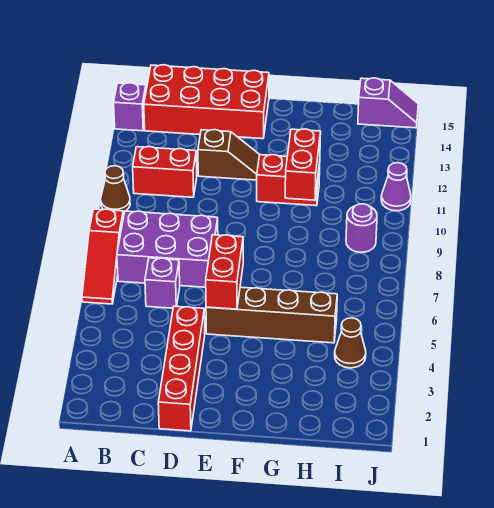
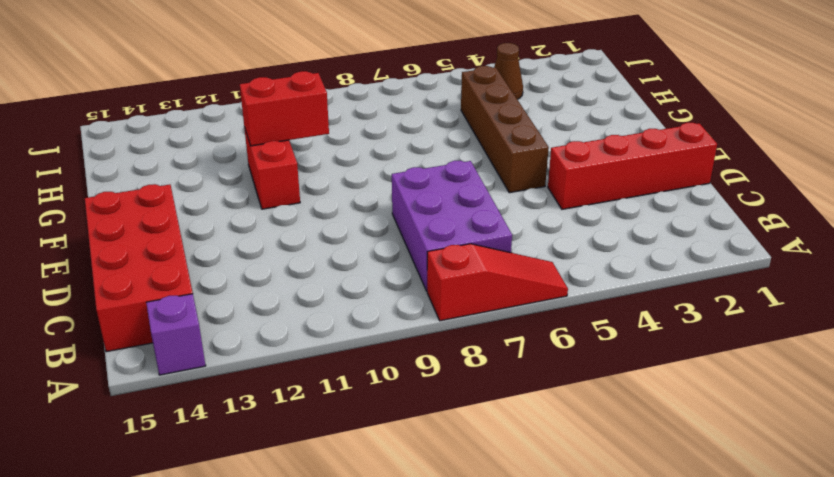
none -> brown cone A10 level 1
none -> red brick B11:C11 level 1
none -> purple brick C6 level 1

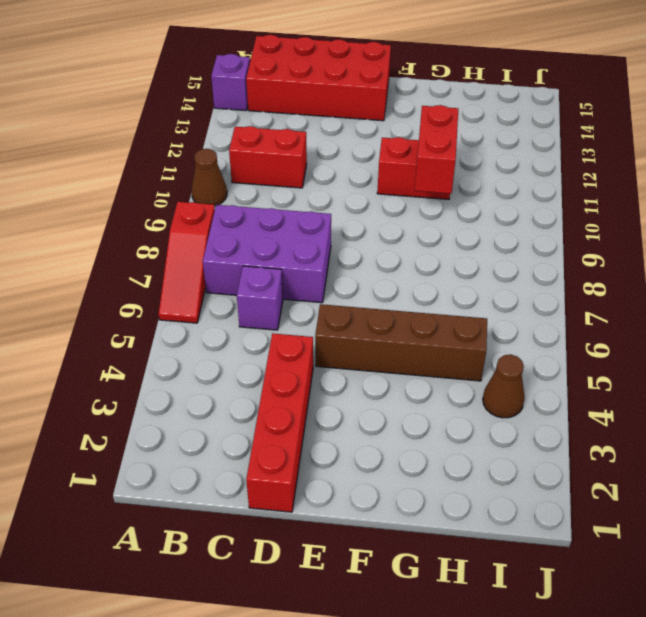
none -> brown slope D12:E12 level 1 top D
none -> purple round brick I9 level 1
none -> purple slope I15:J15 level 1 top I

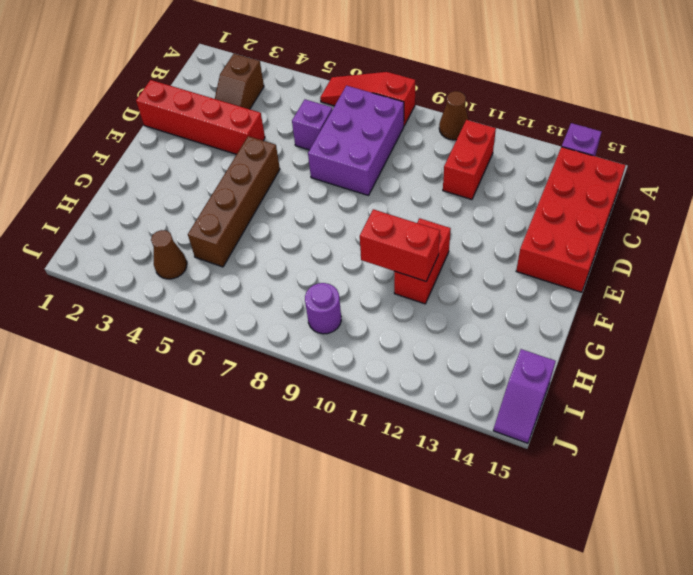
brown slope B3:C3 level 1 top B -> brown slope D12:E12 level 1 top D
none -> purple cone J11 level 1
none -> red brick E5:E6 level 2

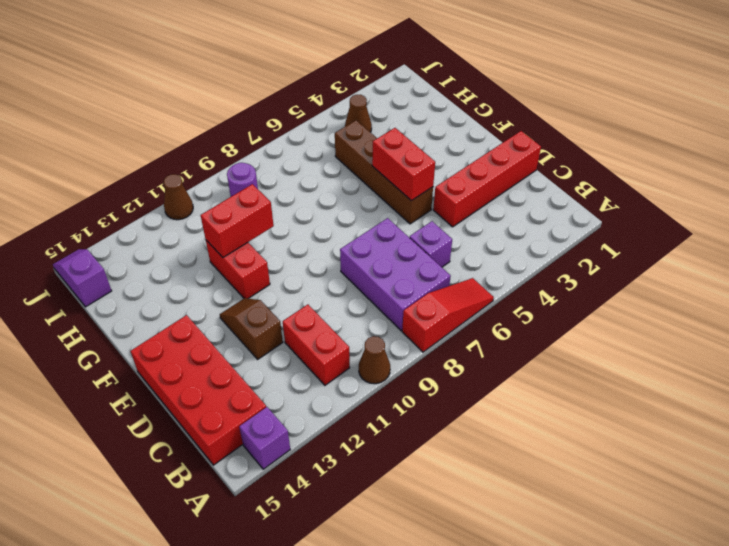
red brick E5:F5 level 2 -> red brick E5:E6 level 2
brown cone J11 level 1 -> purple cone J11 level 1

